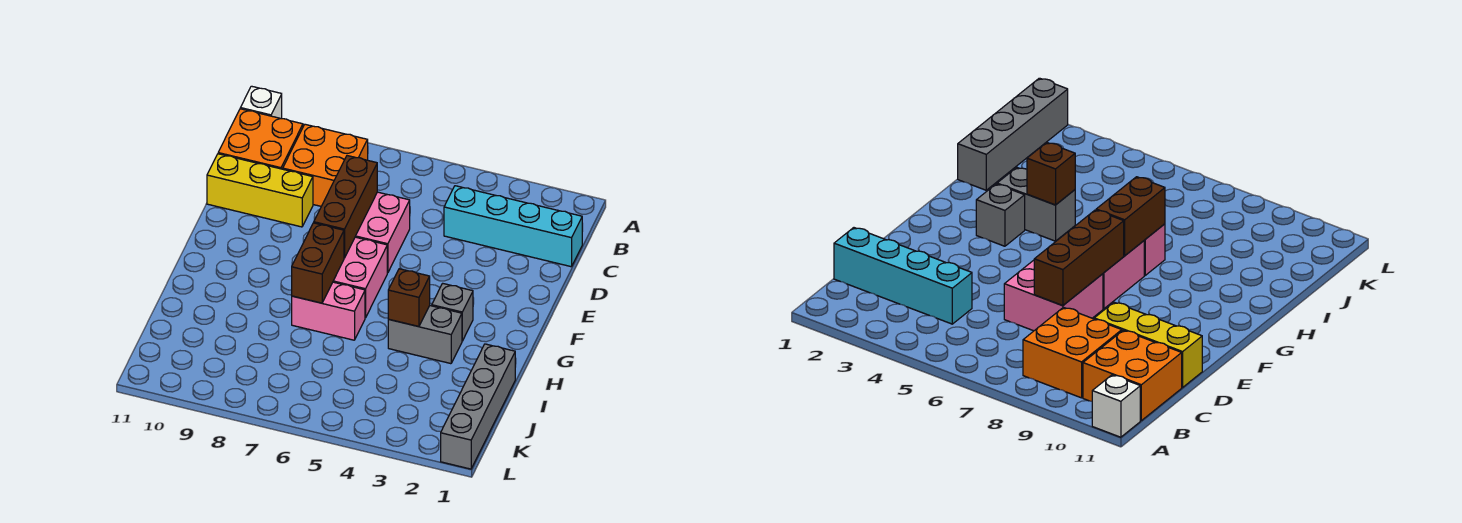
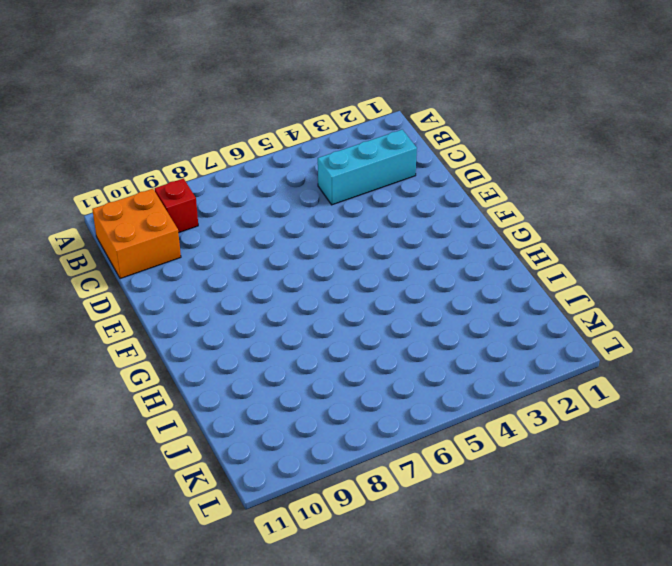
red brick B9 level 1 -> orange brick B8:C9 level 1
cyan brick C2:C4 level 1 -> cyan brick C1:C4 level 1
none -> white brick A11 level 1
none -> pink brick D6:E7 level 1
none -> yellow brick D9:D11 level 1

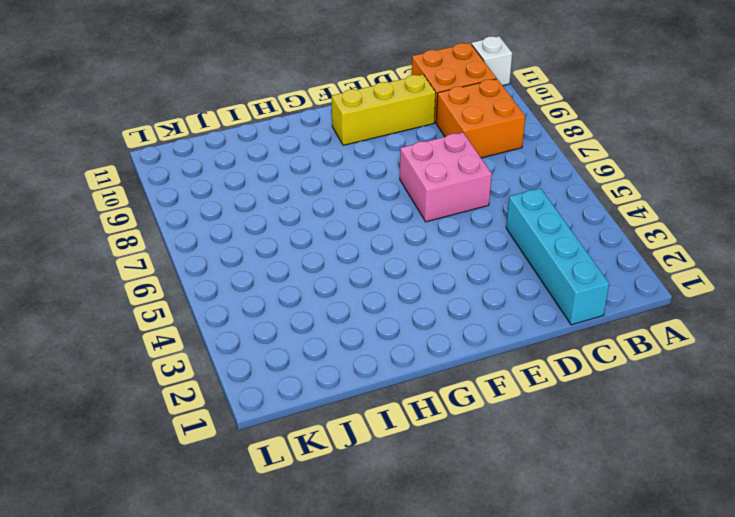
yellow brick D10:F10 level 1 -> yellow brick D9:D11 level 1
none -> pink brick F6:G7 level 1
none -> grey brick G3 level 1
none -> grey brick H3:H4 level 1

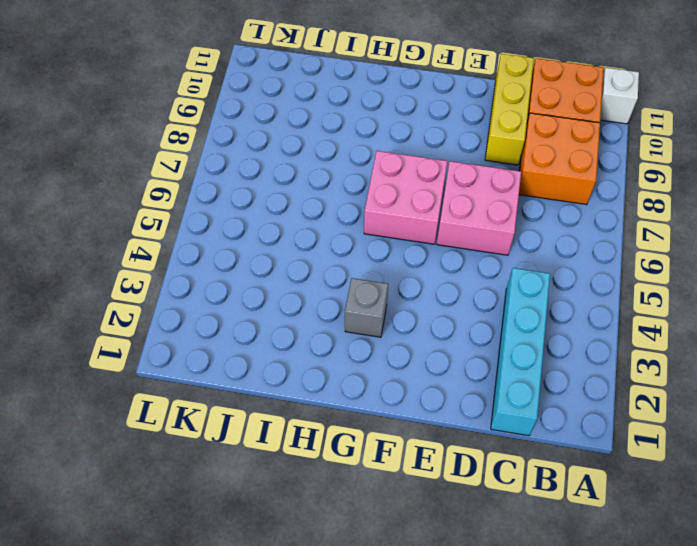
none -> grey brick H3:H4 level 1
none -> pink brick H6:H7 level 1
none -> grey brick I1:L1 level 1

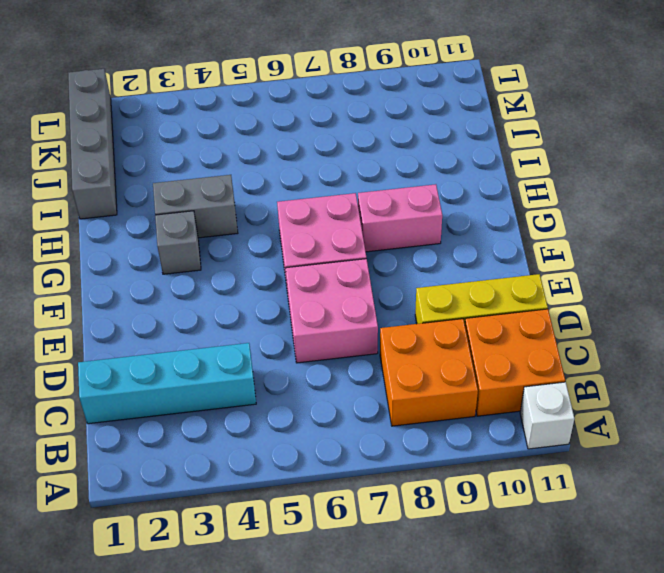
pink brick G8:G9 level 1 -> pink brick H6:H7 level 1
none -> brown brick D7:F7 level 2
none -> brown brick G7:H7 level 2
none -> brown brick H4 level 2

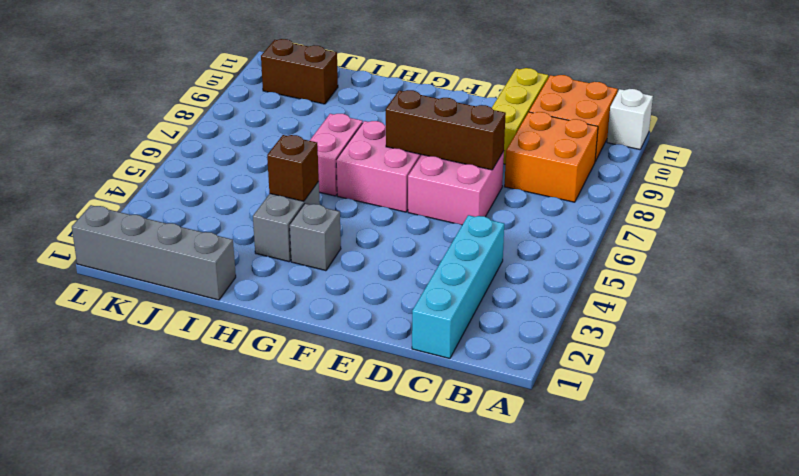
brown brick J10:K10 level 1 -> brown brick G7:H7 level 2

